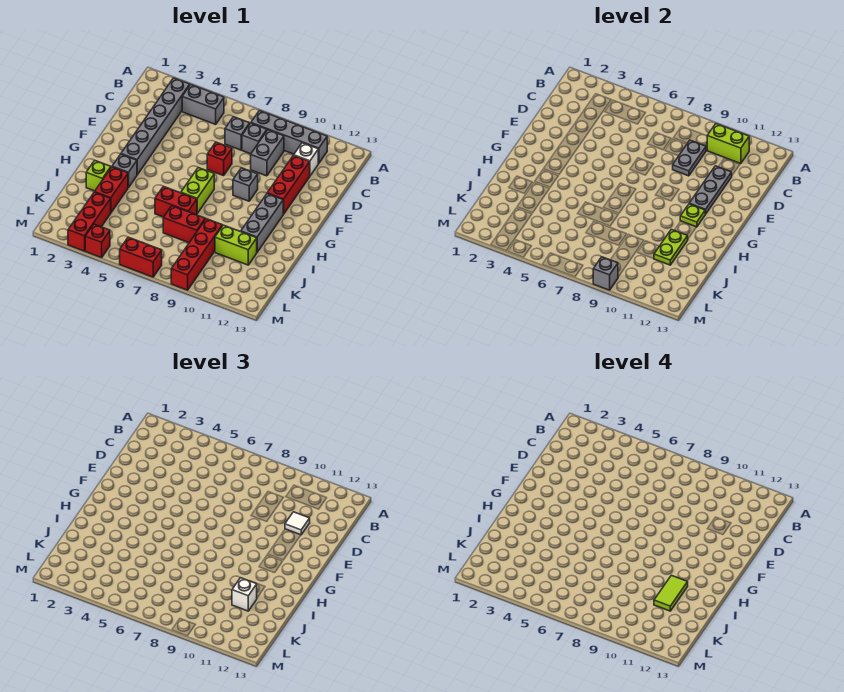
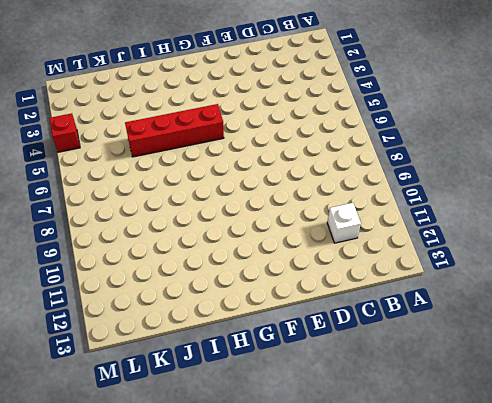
red brick G5:J5 level 1 -> red brick J9:M9 level 1
none -> grey brick B3:G3 level 1
none -> grey brick B4:B5 level 1
none -> grey brick B8:B11 level 1
none -> grey brick C7 level 1

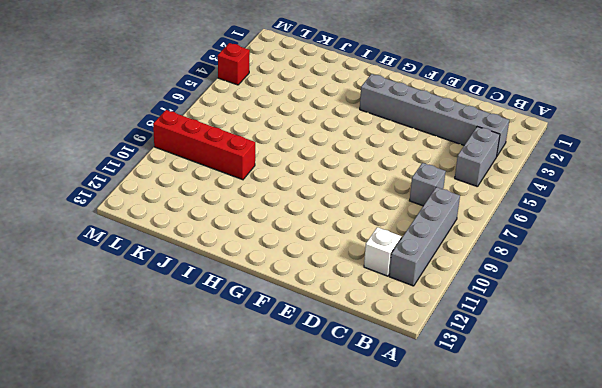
none -> grey brick C8 level 1
none -> grey brick C9:D9 level 1
none -> red brick D11:F11 level 1
none -> red brick E7 level 1

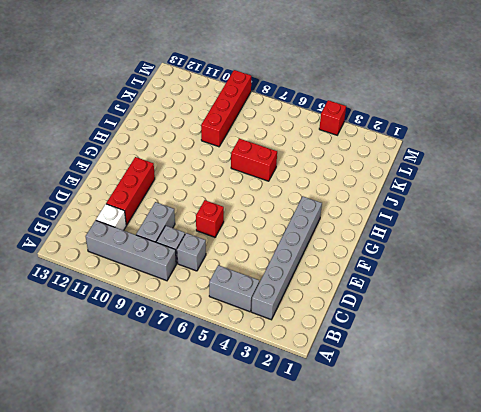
none -> grey brick F9 level 1
none -> lime brick G7:H7 level 1
none -> grey brick G11:I11 level 1
none -> grey brick H3 level 1

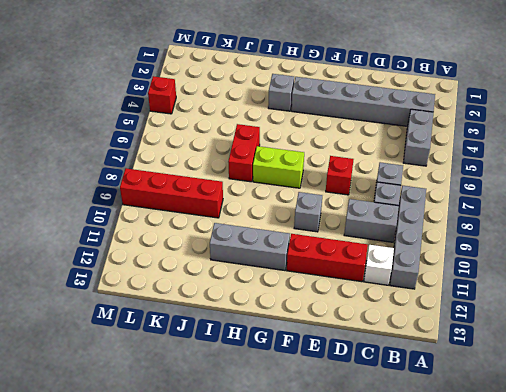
none -> lime brick I2 level 1
none -> red brick I3:J3 level 1
none -> red brick J7:J8 level 1
none -> lime brick J10:J11 level 1

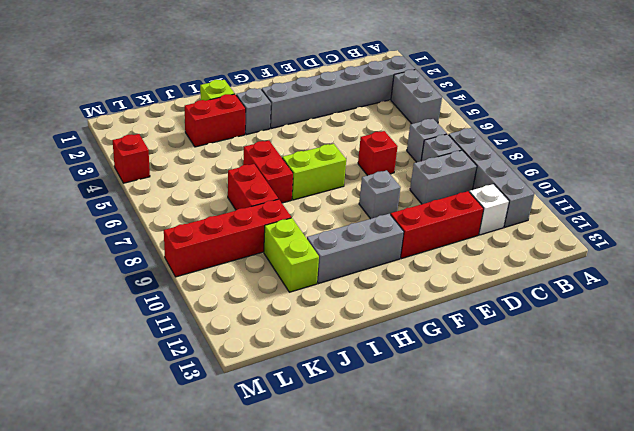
none -> red brick K3:M3 level 1
none -> red brick M6:M7 level 1
none -> lime brick B10:B11 level 2
none -> grey plate C9:D9 level 2

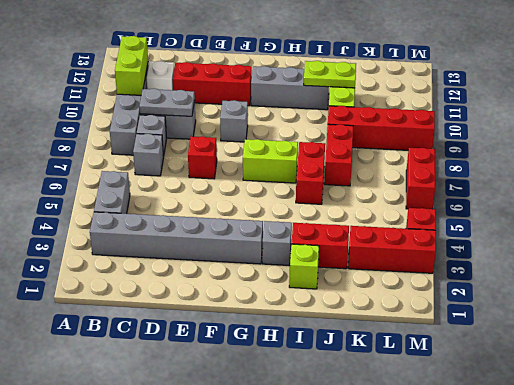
none -> grey plate D11:F11 level 2
none -> lime plate G11 level 2
none -> grey brick M9 level 2
none -> white tile D11 level 3

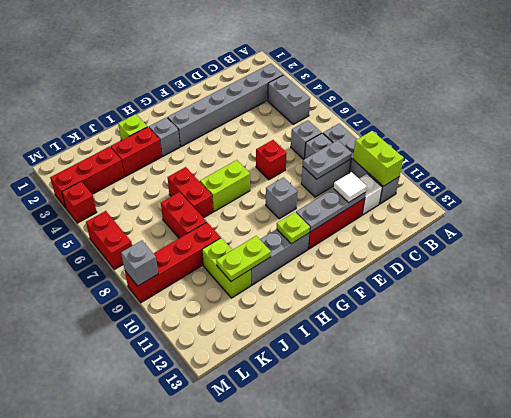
none -> white brick J11 level 3
none -> lime tile I11:J11 level 4

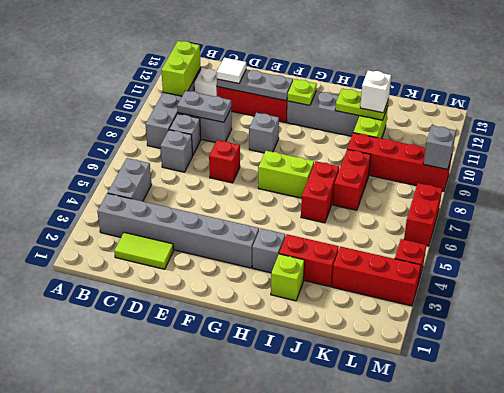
lime tile C2:D2 level 1 -> lime tile I11:J11 level 4

